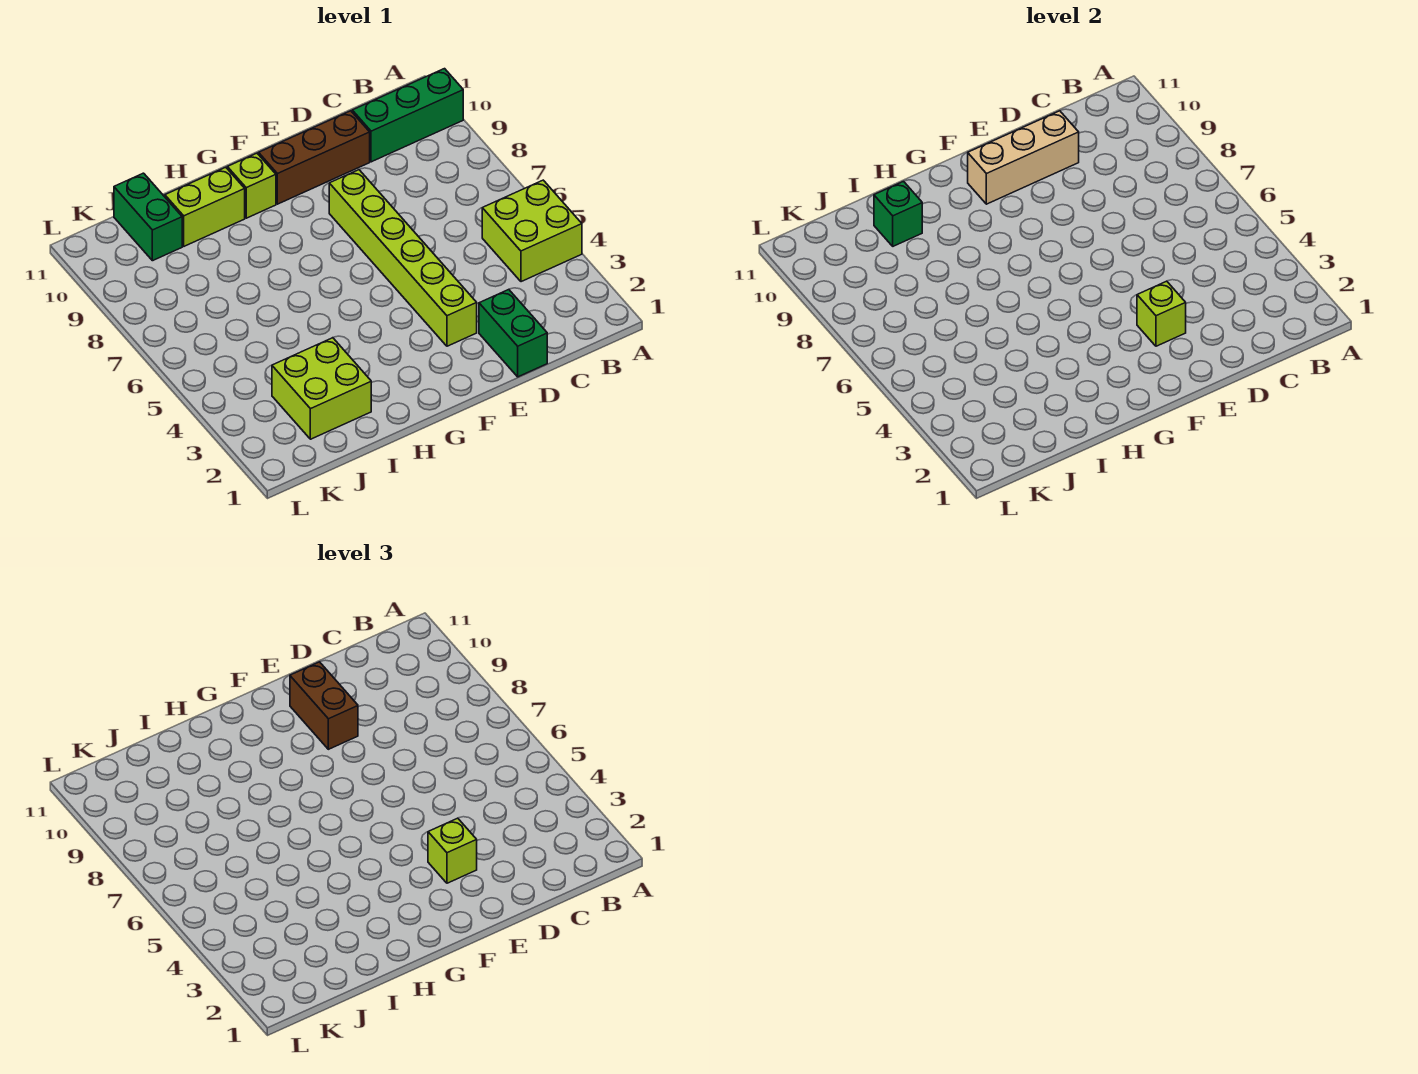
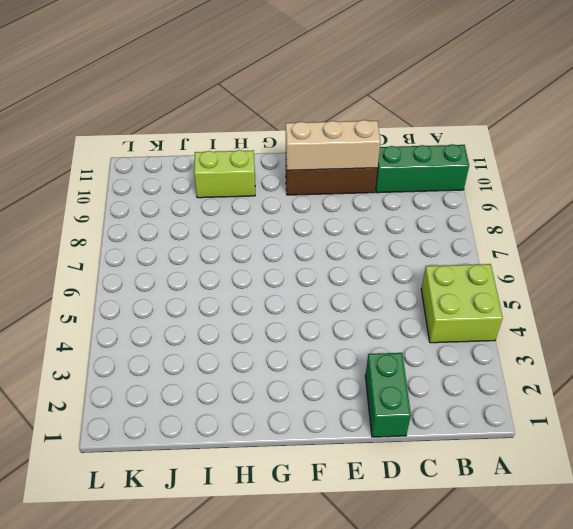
none -> lime brick E3:E8 level 1
none -> lime brick G10 level 1
none -> lime brick I2:J3 level 1

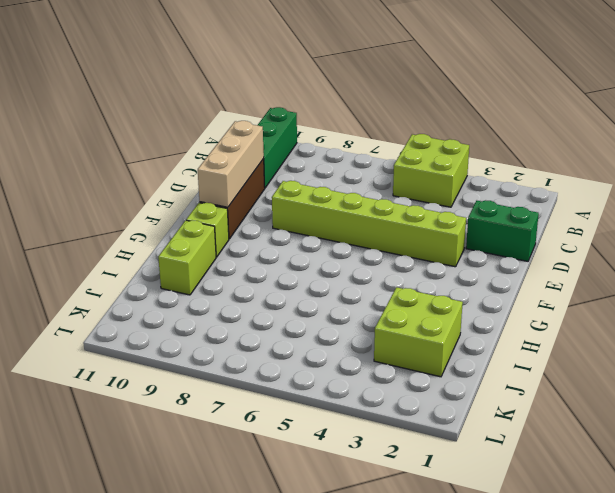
none -> green brick J10:J11 level 1
none -> lime brick E3 level 2
none -> green brick I10 level 2

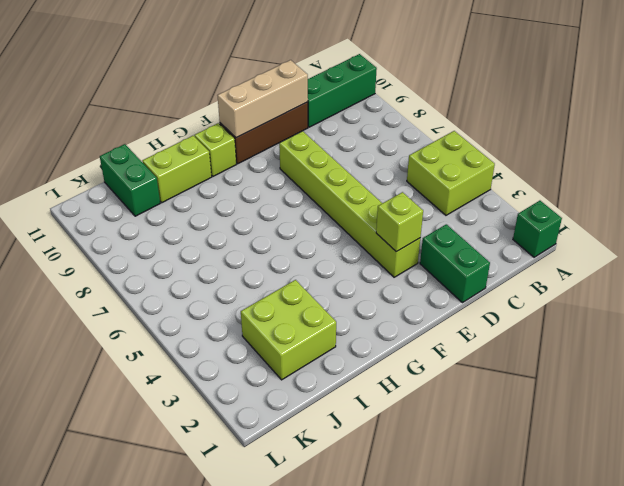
green brick A1 level 1 -> green brick I10 level 2
none -> lime brick E3 level 3
none -> brown brick E9:E10 level 3

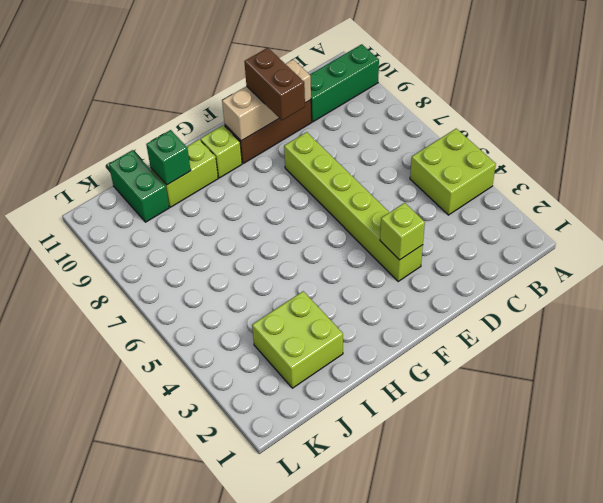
none -> green brick D1:D2 level 1
none -> lime brick E3 level 3

